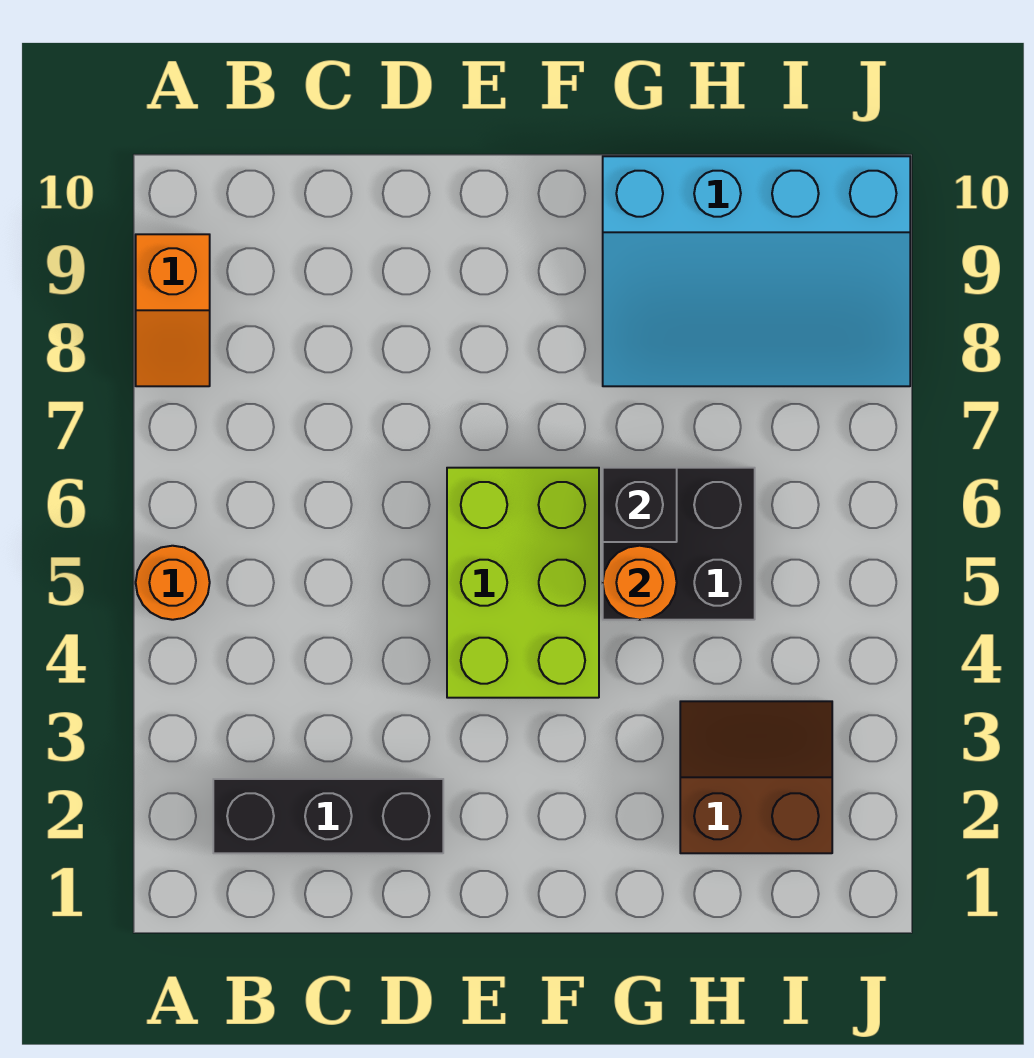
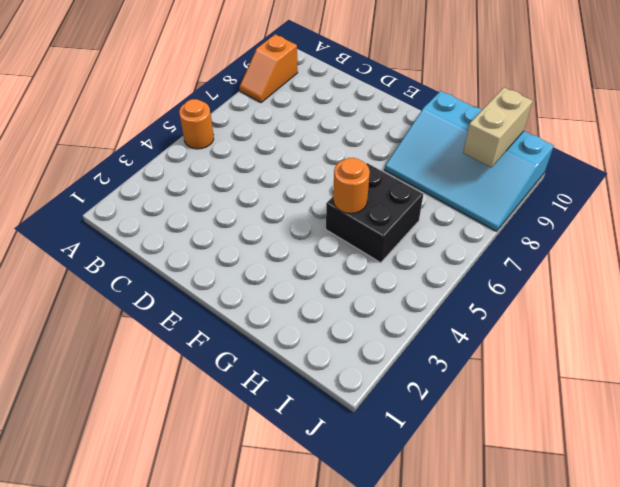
tan brick I9:I10 level 2 -> none
none -> black brick B2:D2 level 1
none -> lime brick E4:F6 level 1

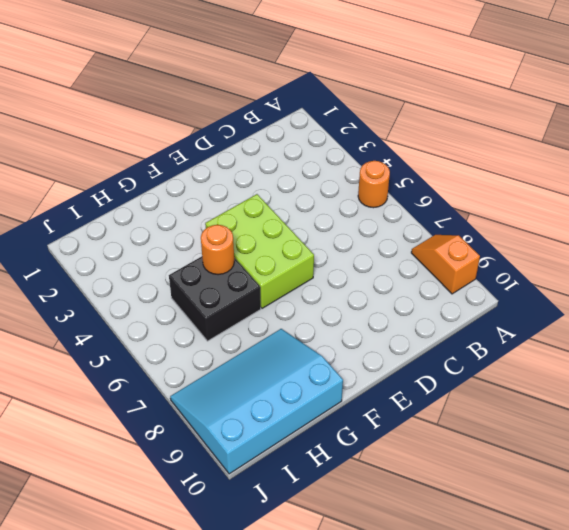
none -> black brick B2:D2 level 1
none -> brown slope H2:I3 level 1 top 2

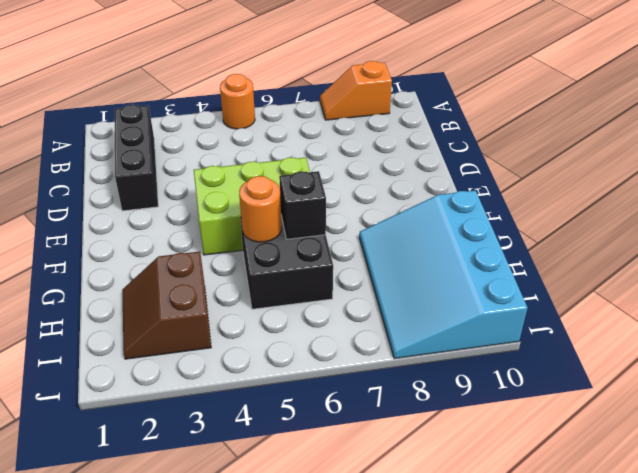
brown slope H2:I3 level 1 top 3 -> brown slope H2:I3 level 1 top 2

